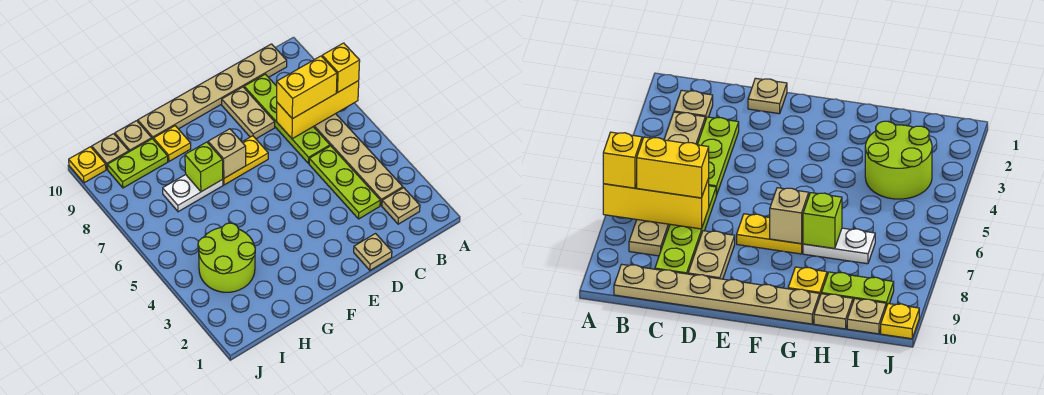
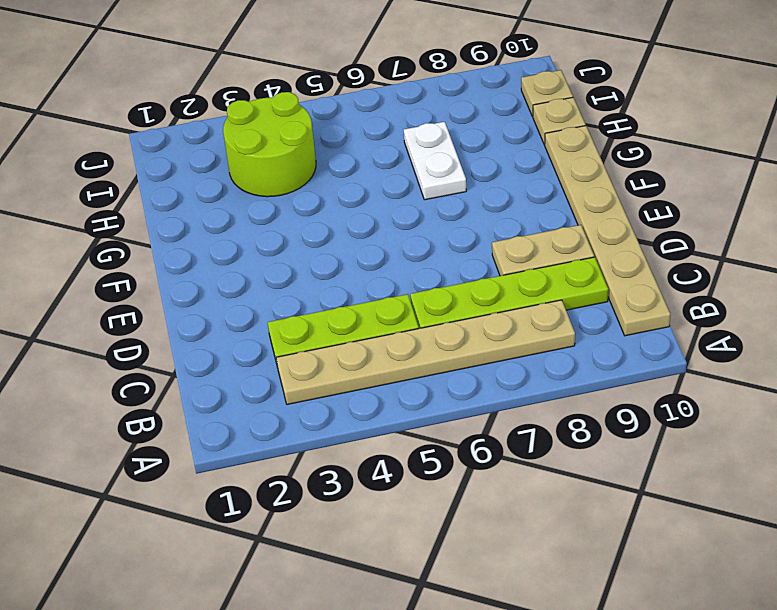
none -> tan plate B2 level 1
none -> tan plate D1 level 1
none -> yellow plate E7:F7 level 1

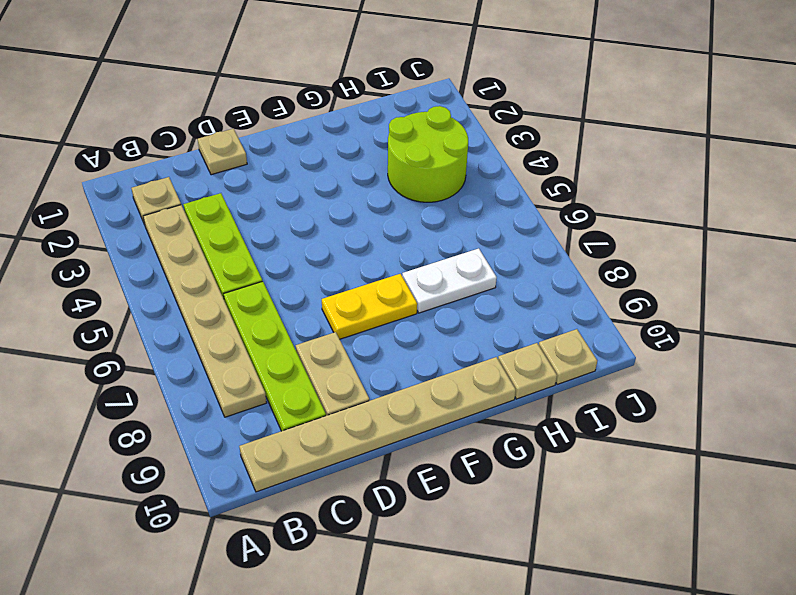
none -> yellow plate G9 level 1
none -> lime plate H9:I9 level 1
none -> yellow plate J10 level 1

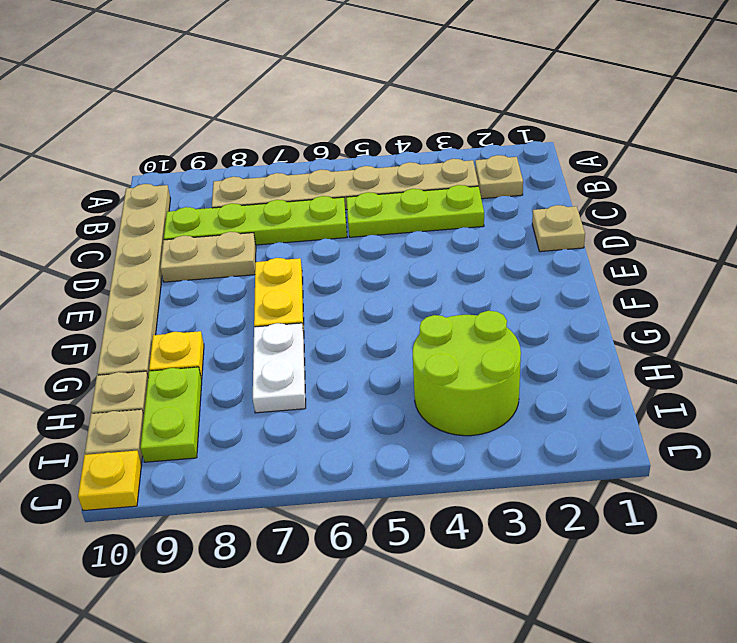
none -> yellow brick A7:C7 level 2
none -> tan brick F7 level 2
none -> lime brick G7 level 2

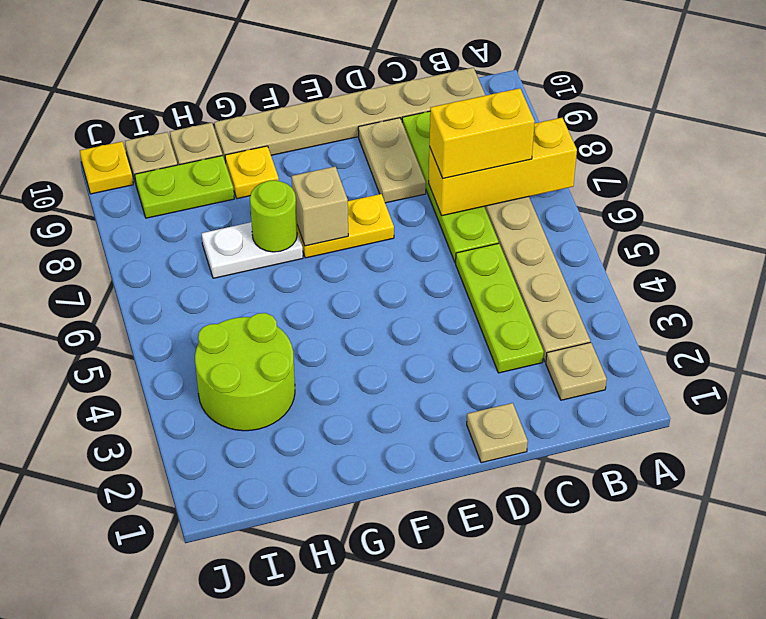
lime round brick G7 level 2 -> lime brick G7 level 2
none -> yellow brick A7 level 3

